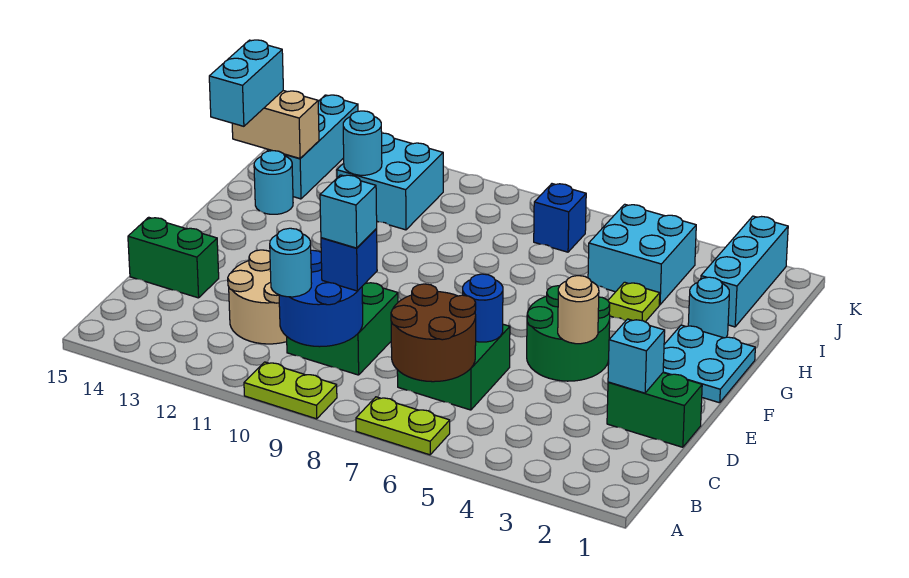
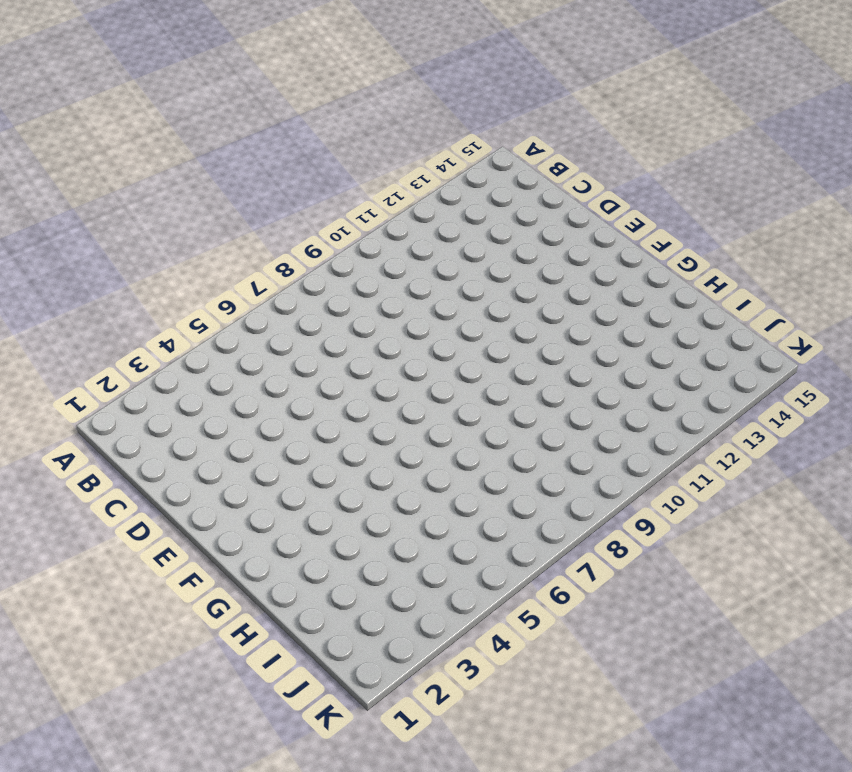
none -> lime plate A6:A7 level 1
none -> lime plate A9:A10 level 1
none -> green brick C6:D7 level 1

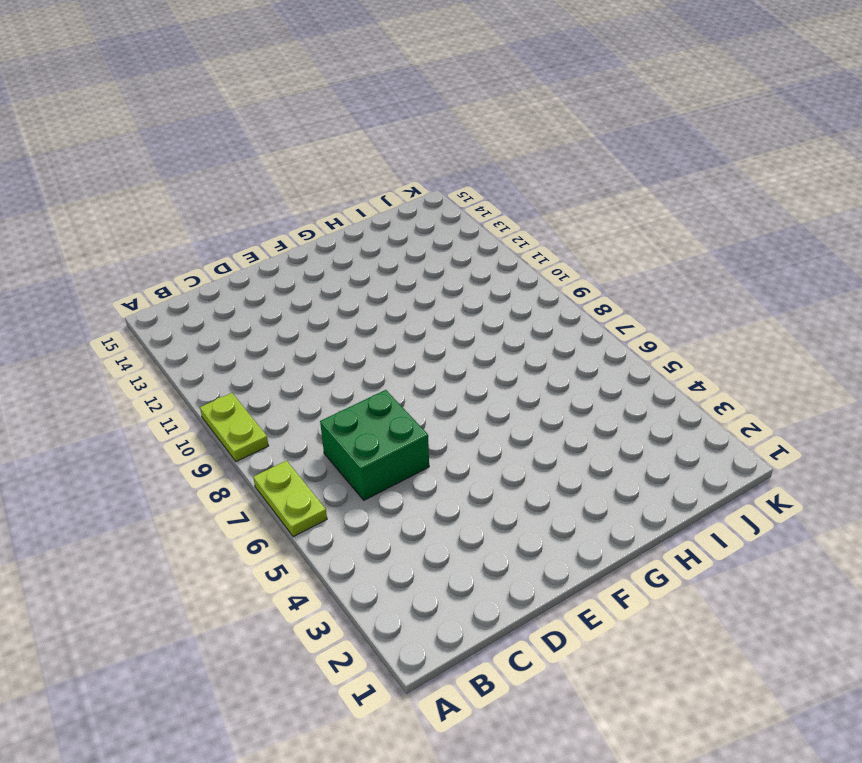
none -> green brick C9:D10 level 1
none -> tan round brick C11:D12 level 1
none -> green brick D1:D2 level 1

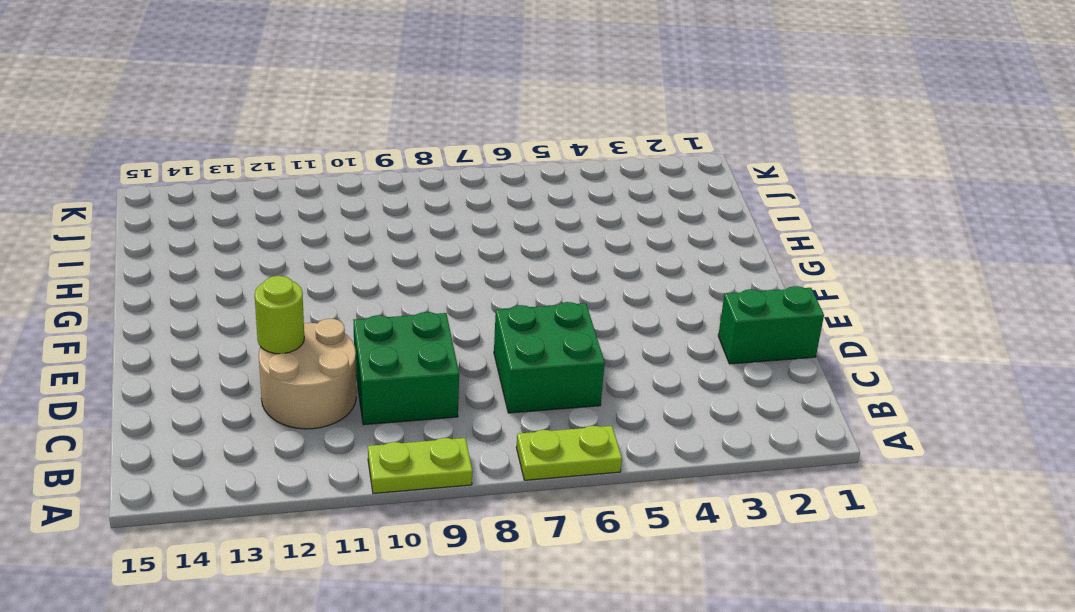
lime round brick D12 level 2 -> none
none -> green brick D14:D15 level 1
none -> green round brick E4:F5 level 1
none -> cyan plate F1:G2 level 1

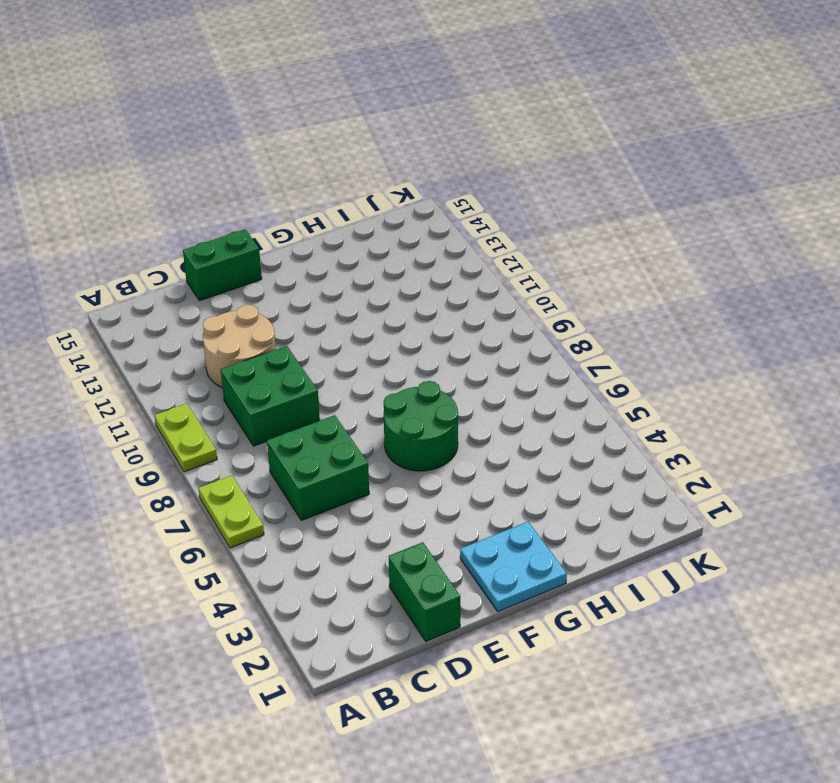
green brick D15:E15 level 1 -> green brick D14:D15 level 1
green round brick F6:G7 level 1 -> green round brick E4:F5 level 1
none -> cyan round brick H2 level 1
none -> lime plate H4 level 1
none -> cyan round brick H14 level 1

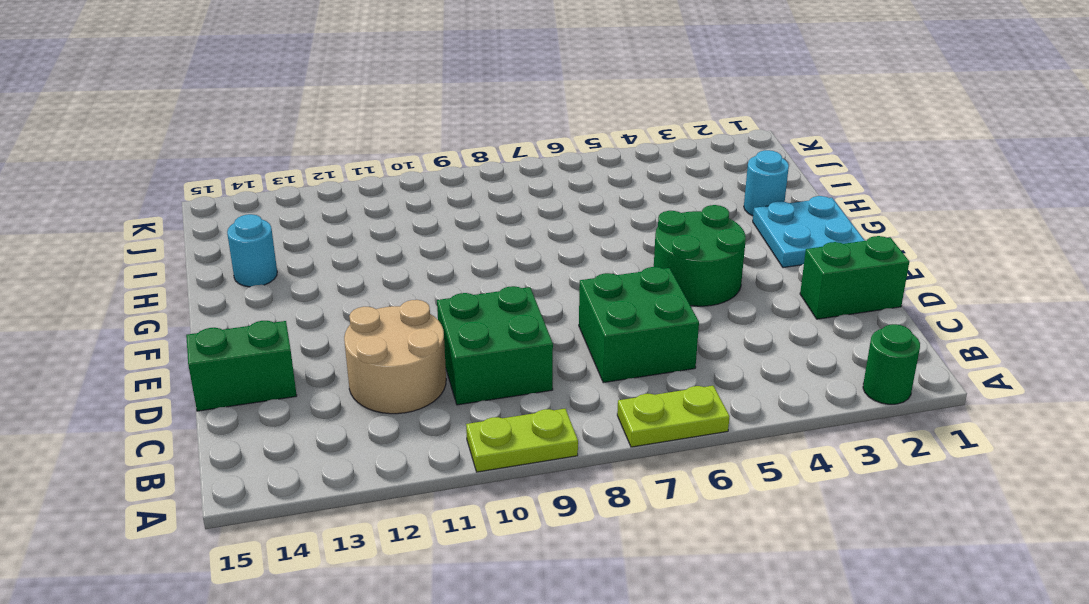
green round brick A2 level 1 -> none
none -> lime plate H4 level 1
none -> cyan brick I2:K2 level 1
none -> cyan brick I4:J5 level 1

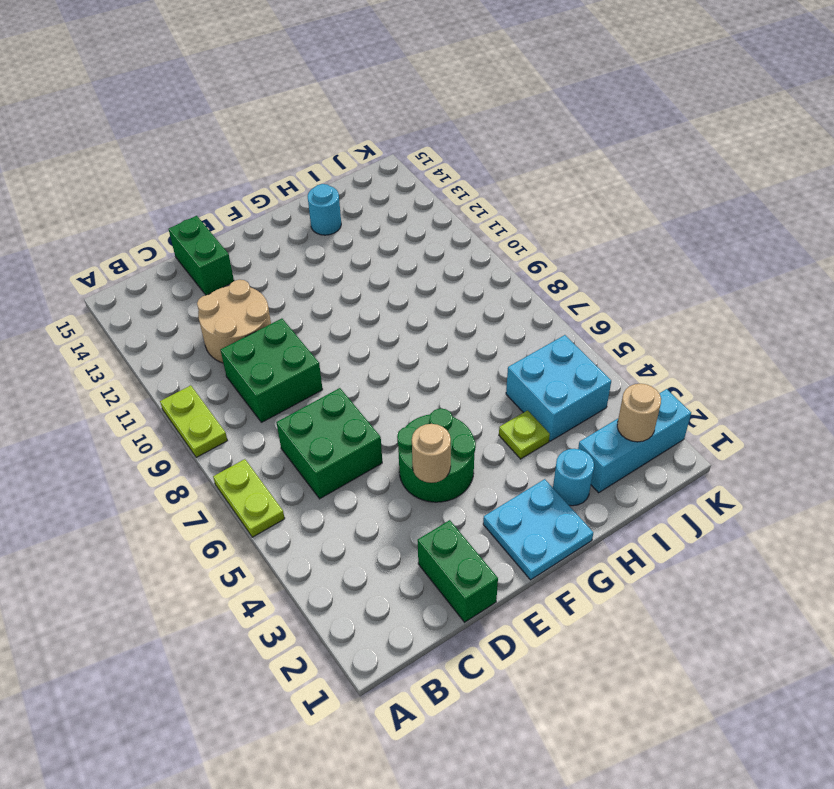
tan round brick J2 level 2 -> none
none -> cyan brick I11:J12 level 1
none -> cyan brick I14:K14 level 1
none -> blue brick J7 level 1

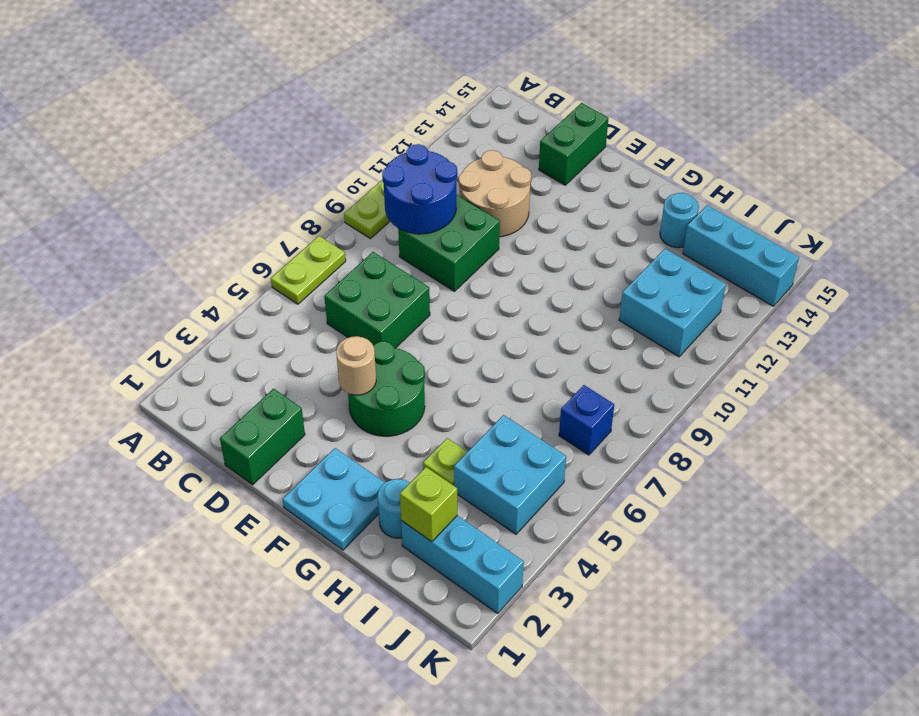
lime brick I2 level 2 -> none
none -> brown round brick B6:C7 level 2
none -> cyan brick D2 level 2
none -> blue round brick D6 level 2

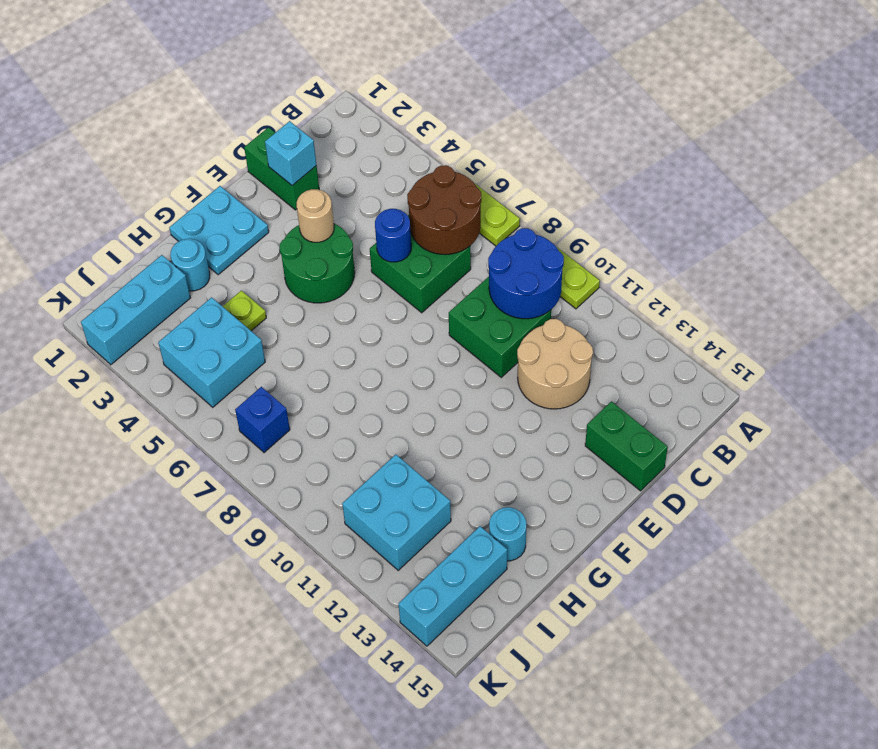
none -> cyan round brick I12 level 2
none -> tan brick I14:I15 level 2
none -> cyan round brick B10 level 3

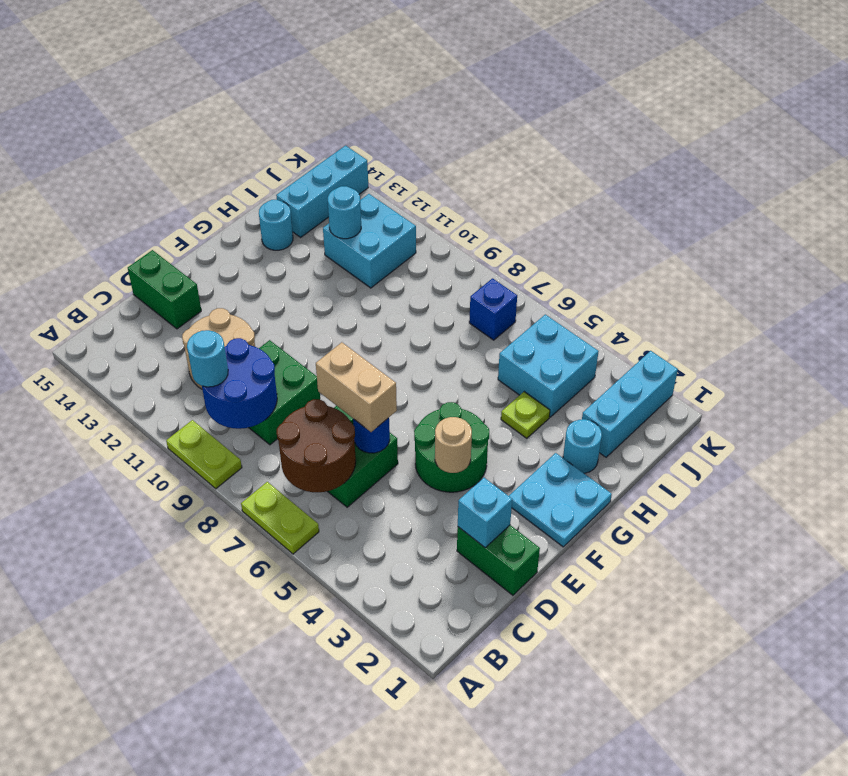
tan brick D6:D7 level 3 -> tan brick I14:I15 level 2
none -> blue brick C9 level 3
none -> cyan brick H15:I15 level 3
none -> cyan brick C9 level 4

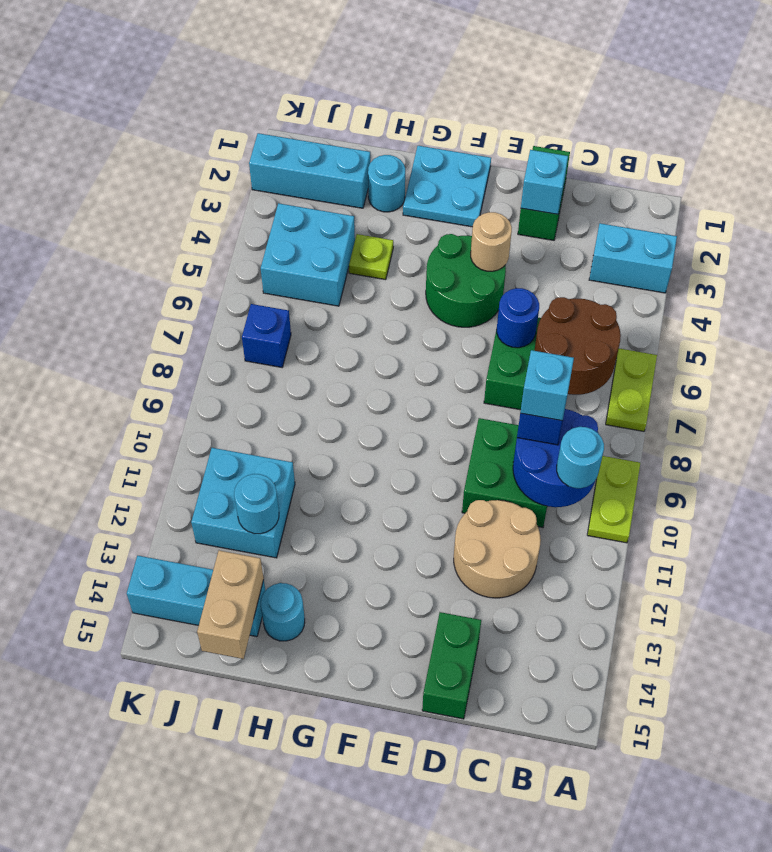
cyan brick A3:B3 level 1 -> cyan brick H15:I15 level 3

